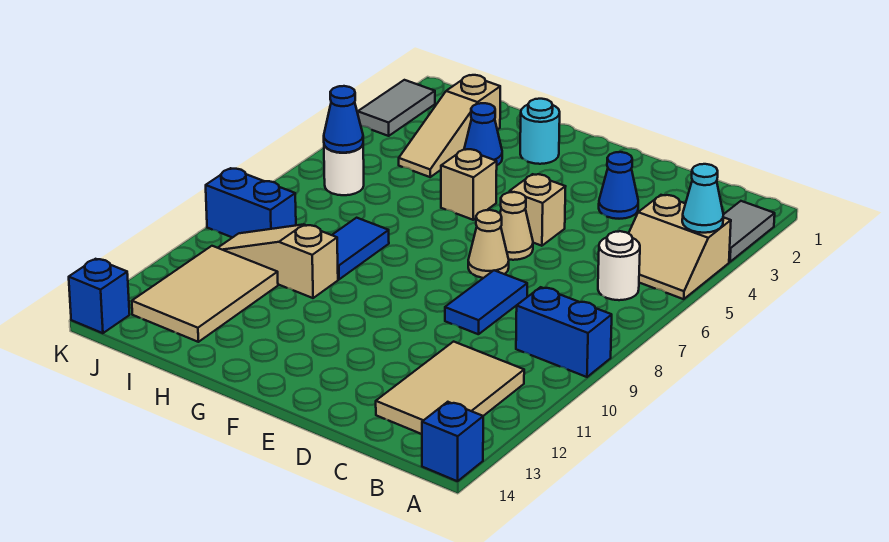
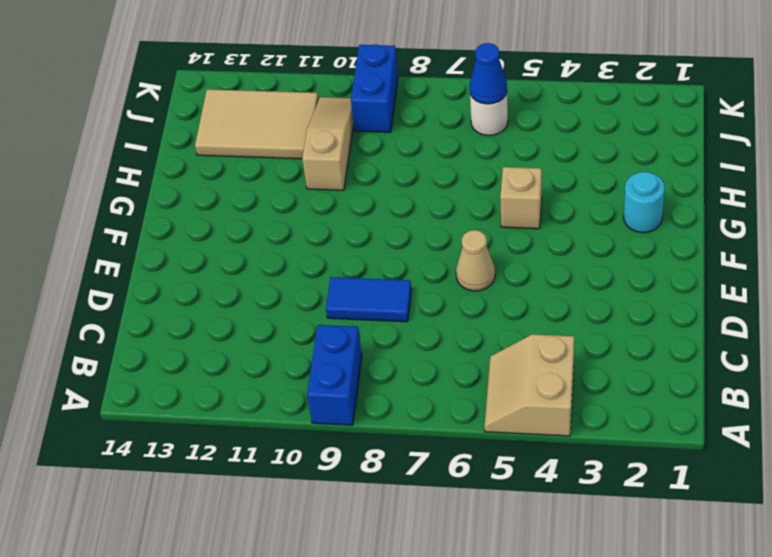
none -> grey tile A2:A3 level 1
none -> blue brick A14 level 1
none -> white round brick B6 level 1

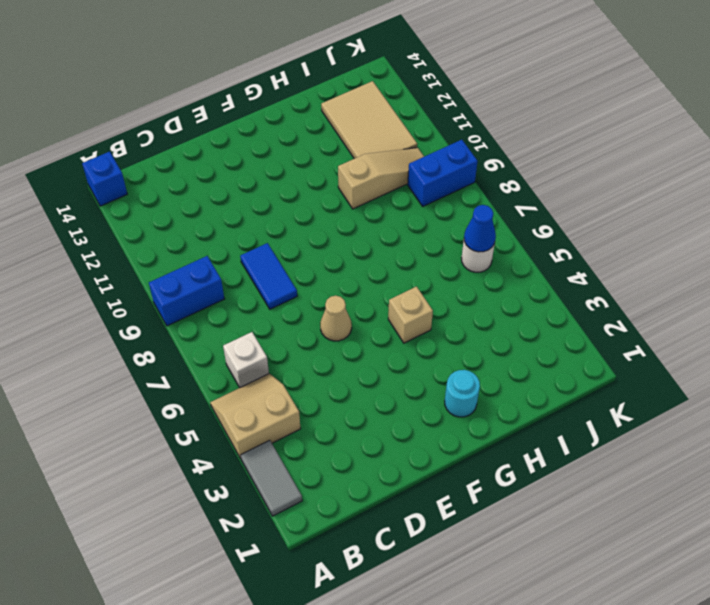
white brick B6 level 1 -> white round brick B6 level 1
none -> tan tile B11:C13 level 1
none -> blue cone D3 level 1
none -> tan brick E5 level 1

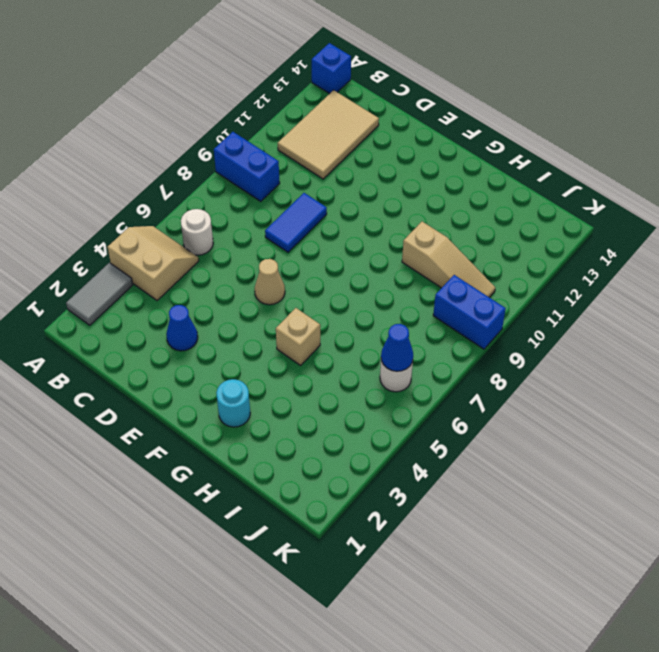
none -> tan brick E5 level 1
none -> tan cone E7 level 1
none -> blue cone H3 level 1

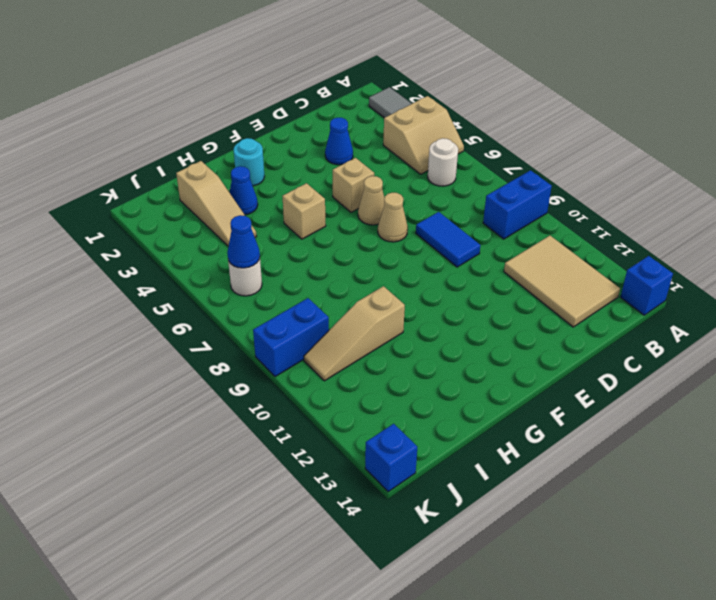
none -> blue tile H8:H9 level 1
none -> tan tile I11:J13 level 1
none -> grey tile K2:K3 level 1

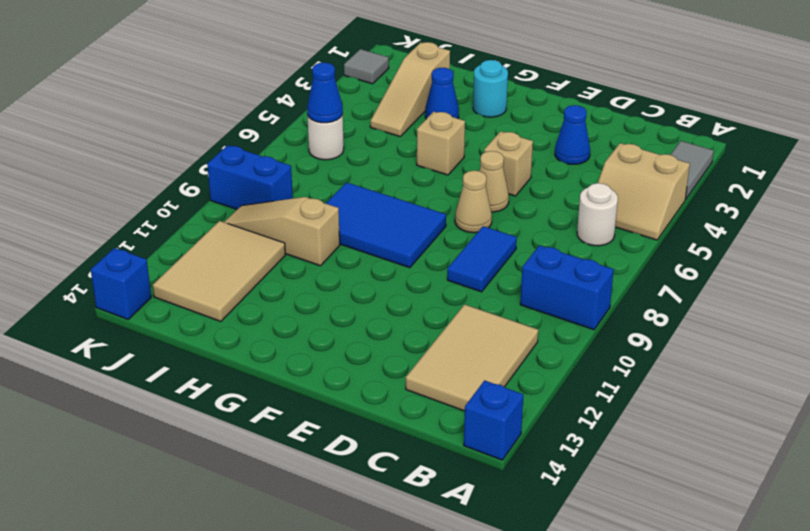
blue tile F8:H9 level 1 -> blue tile H8:H9 level 1
grey tile K2 level 1 -> grey tile K2:K3 level 1
none -> cyan cone A4 level 2

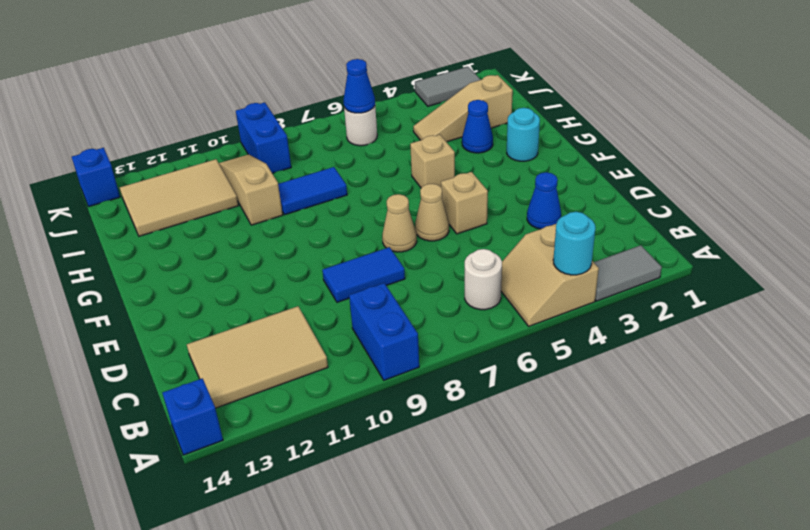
cyan round brick A4 level 2 -> cyan cone A4 level 2

